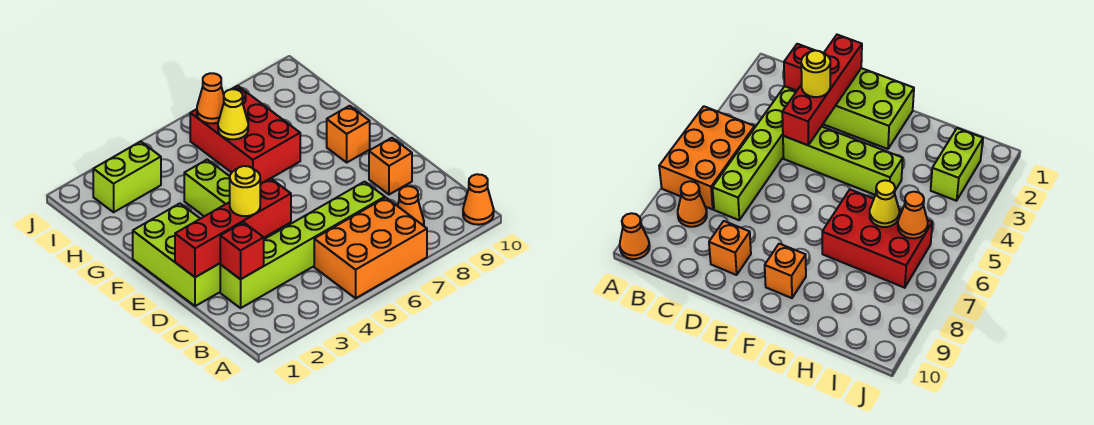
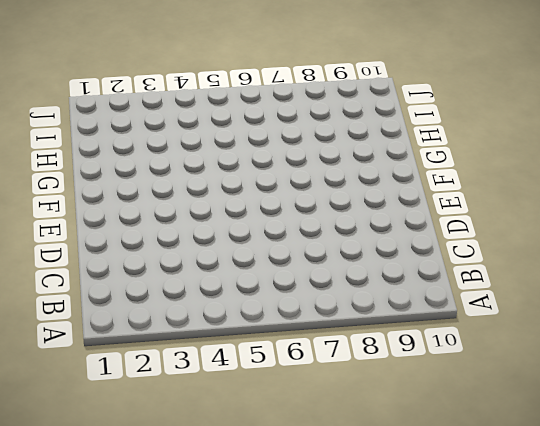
none -> orange brick A5:B7 level 1
none -> orange cone A10 level 1
none -> orange cone B8 level 1

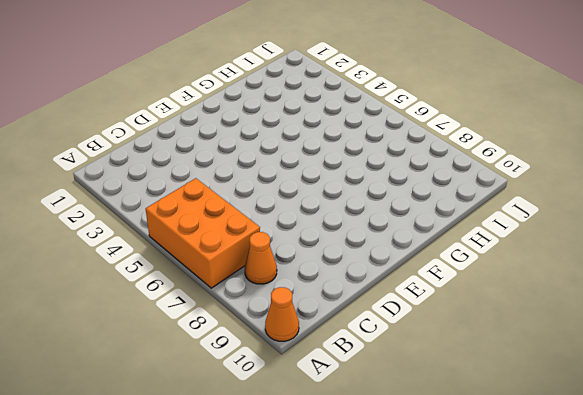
none -> lime brick C2:C7 level 1
none -> lime brick D1:F2 level 1
none -> lime brick D4:G4 level 1

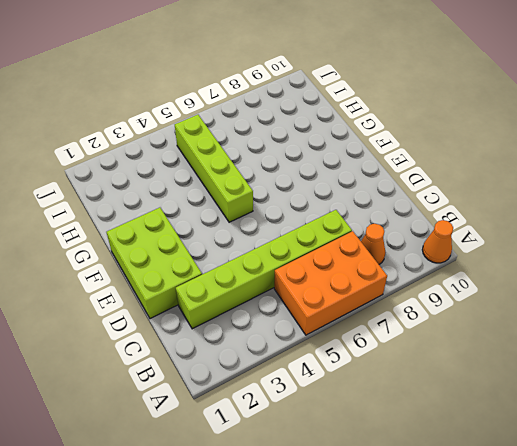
lime brick F5:I5 level 1 -> lime brick D4:G4 level 1
none -> orange brick D9 level 1
none -> orange brick F9 level 1
none -> red brick G6:I7 level 1

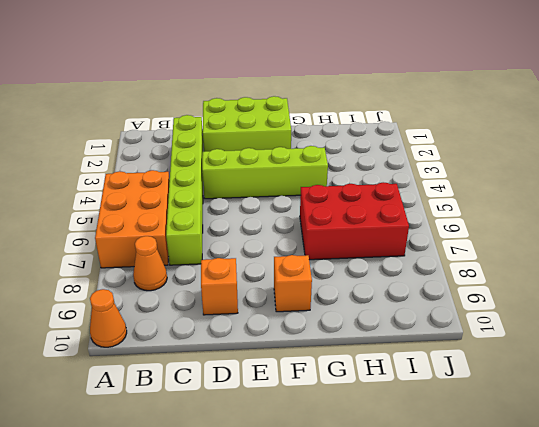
none -> lime brick I2:I3 level 1
none -> red brick C2 level 2
none -> red brick D1:D4 level 2

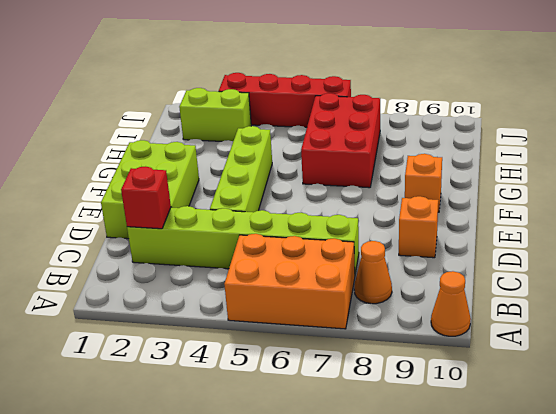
red brick J3:J6 level 1 -> red brick D1:D4 level 2
none -> yellow cone H6 level 2
none -> orange cone I6 level 2
none -> yellow round brick D3 level 3

